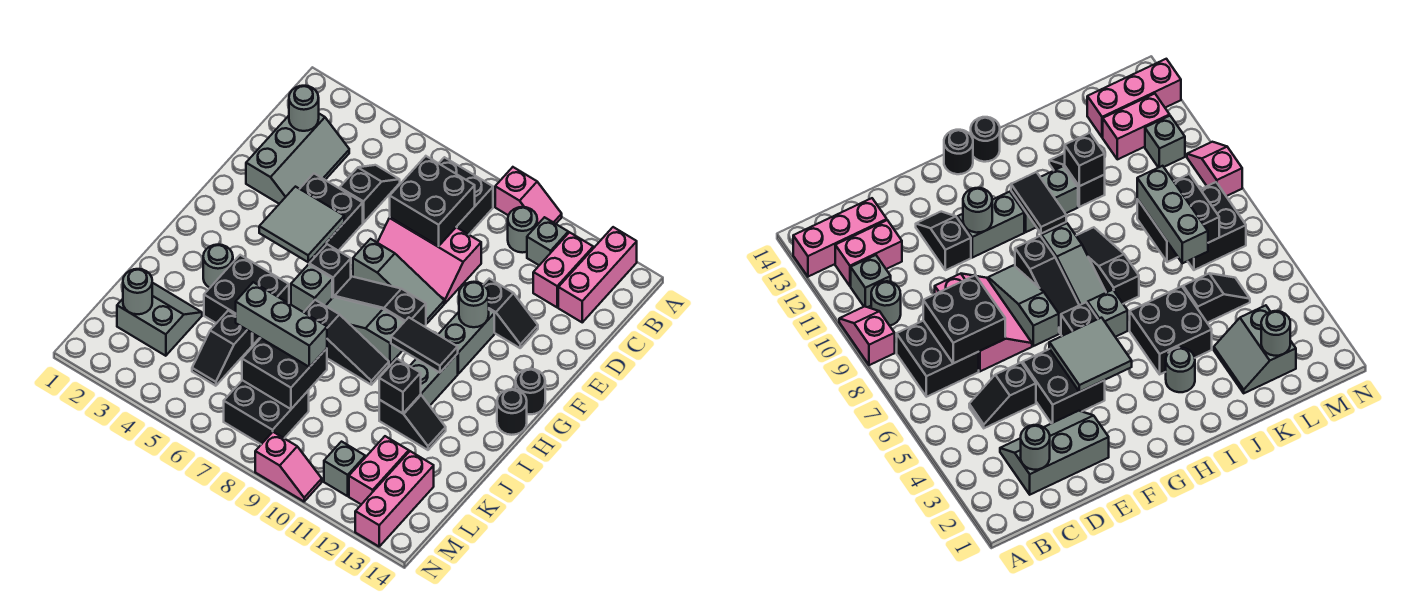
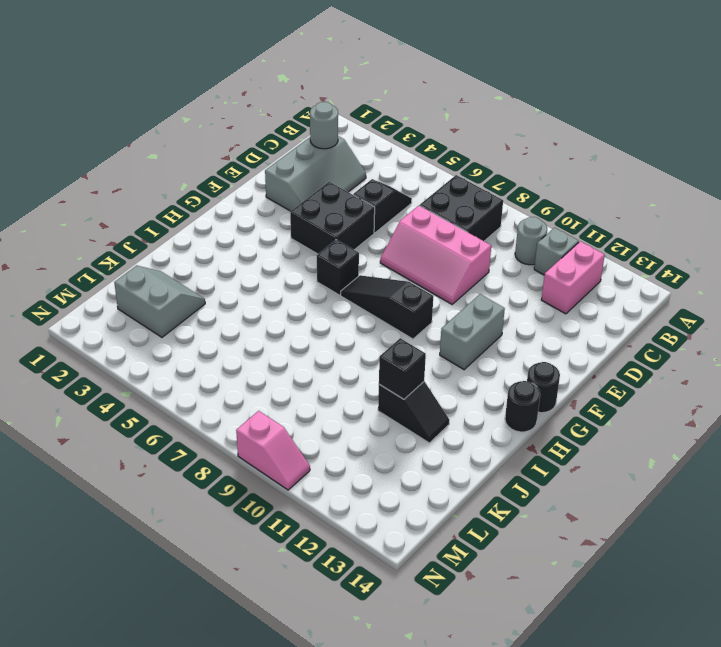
none -> pink slope A9:A10 level 1 top 9
none -> pink brick A13:C13 level 1
none -> black slope E11:E12 level 1 top 11
none -> grey slope F7:F9 level 1 top 7

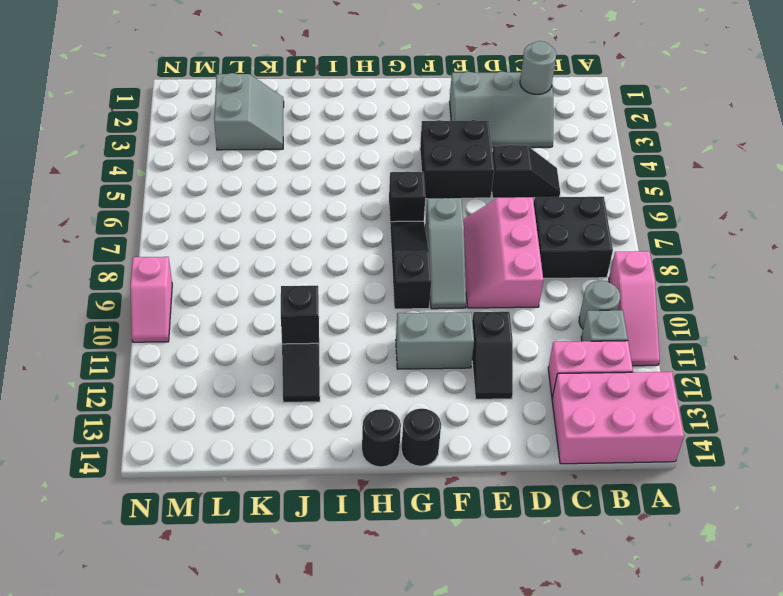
pink slope A9:A11 level 1 top 9 -> pink slope A9:A10 level 1 top 9
pink brick A13:C14 level 1 -> pink brick A13:C13 level 1
none -> grey brick H6 level 1
none -> grey slope H7:H9 level 1 top 9
none -> grey brick H11:I11 level 1
none -> grey round brick I3 level 1

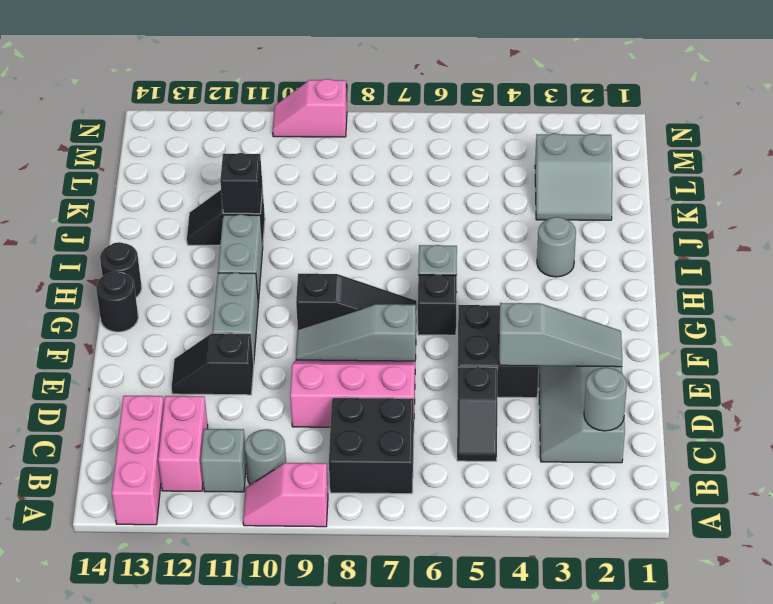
grey slope E2:E4 level 2 top 4 -> grey slope H7:H9 level 1 top 9
none -> black brick I4:J5 level 1
none -> black slope I7:I9 level 1 top 7
none -> black slope K5:L5 level 1 top K
none -> black brick L7:M8 level 1

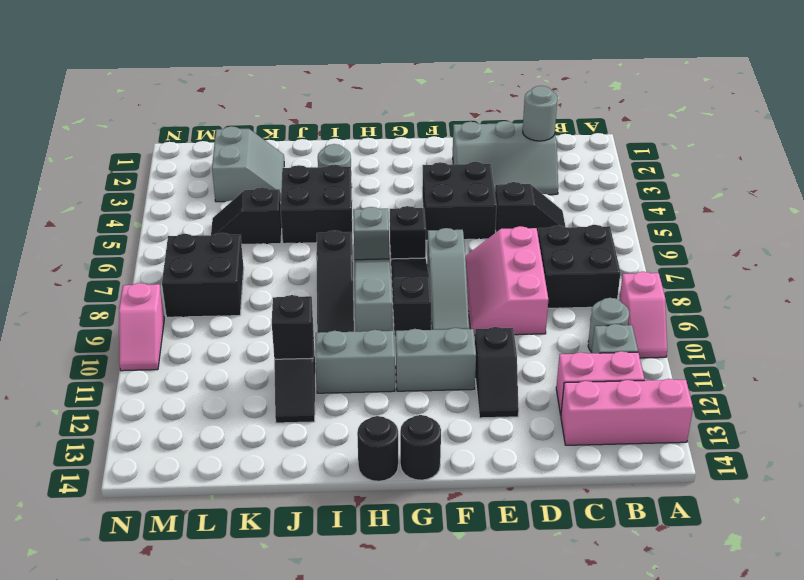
none -> pink brick L12:M12 level 1
none -> pink brick L13:N13 level 1
none -> grey brick M11 level 1
none -> black brick C7:D8 level 2

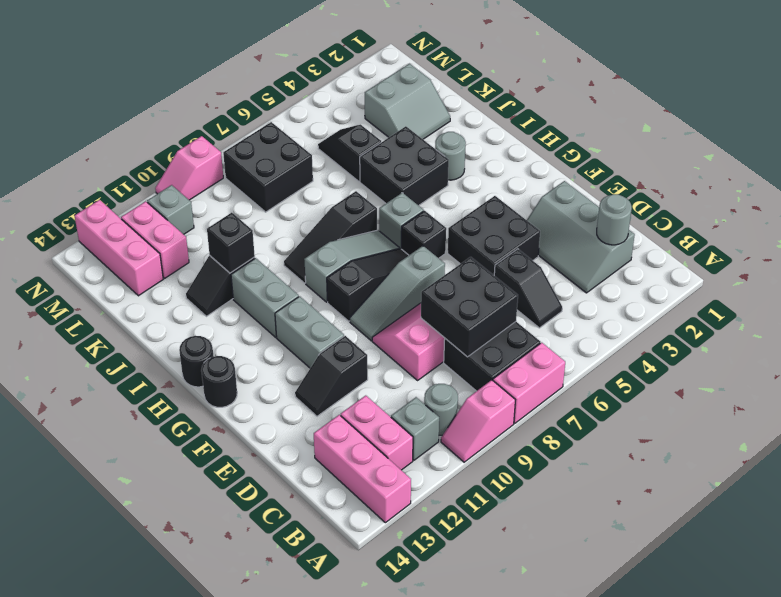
pink brick A7:A8 level 1 -> none
none -> grey tile F4:G5 level 2
none -> grey round brick F11 level 2
none -> black tile H10:H11 level 2
none -> black brick K7:L8 level 2

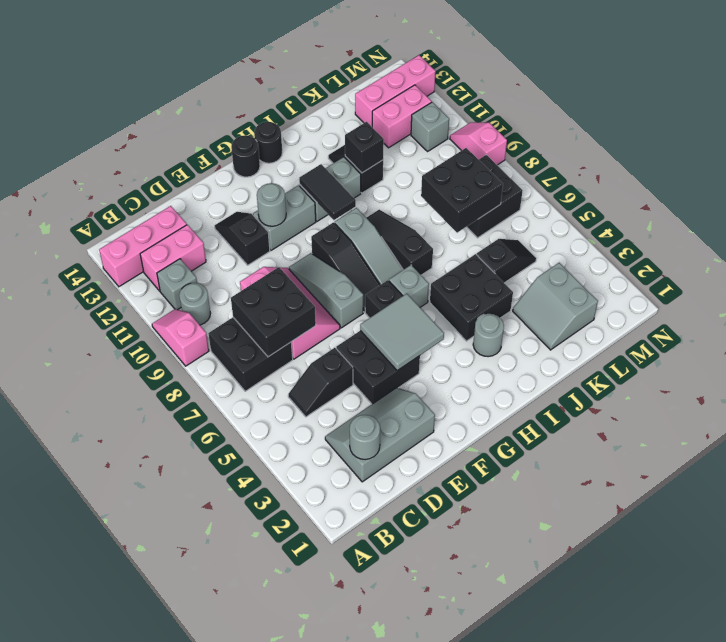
none -> grey round brick L2 level 2
none -> grey brick K6:K8 level 3

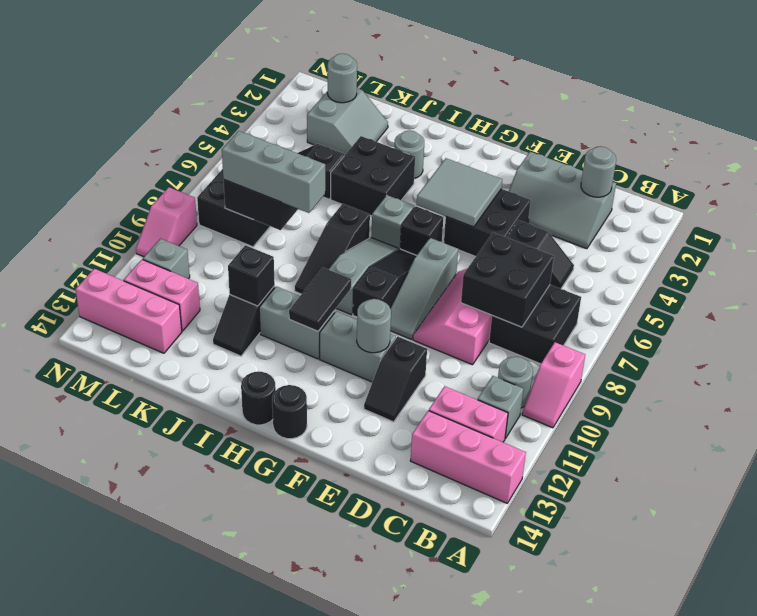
grey brick J8:L8 level 3 -> grey brick K6:K8 level 3

